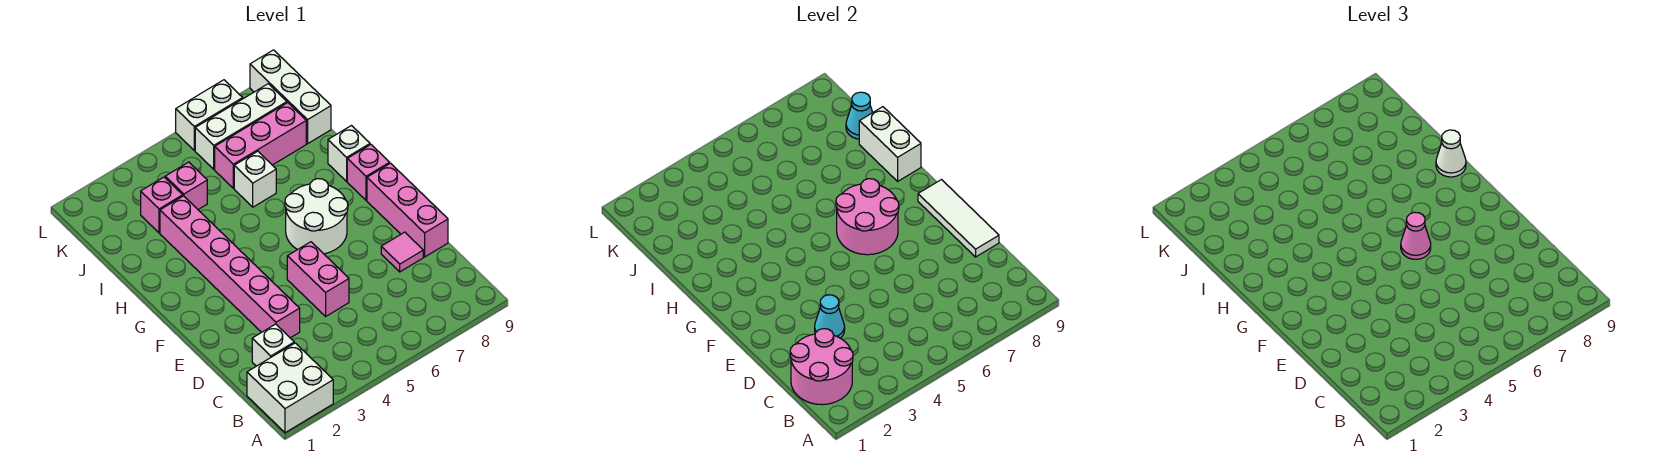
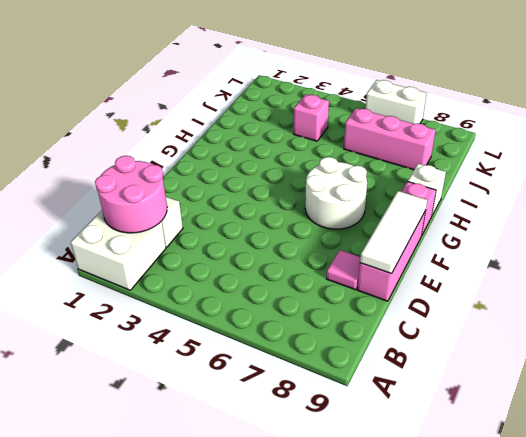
none -> pink brick D3:I3 level 1
none -> pink brick D5:E5 level 1
none -> white brick I6 level 1

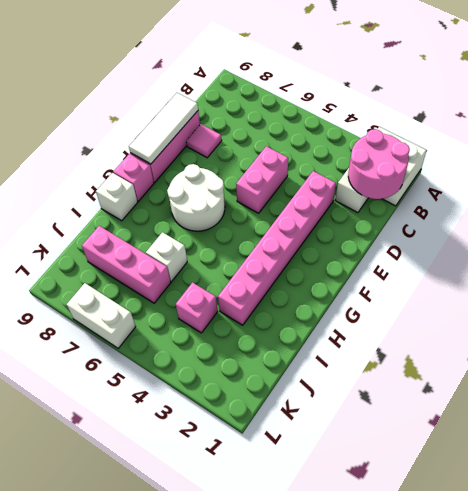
none -> pink brick J3 level 1
none -> white brick J9:L9 level 1
none -> white brick K6:K8 level 1

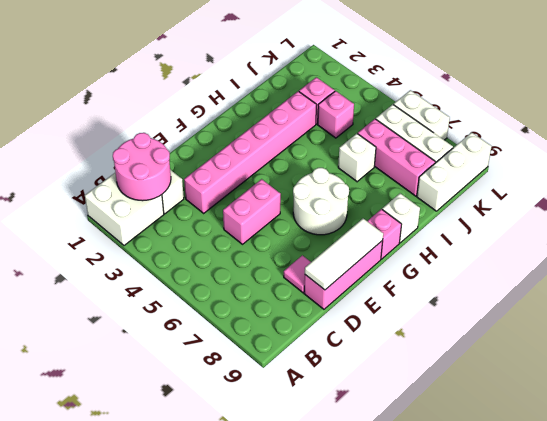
none -> cyan cone D3 level 2
none -> pink round brick F6:G7 level 2
none -> white brick H9:I9 level 2

